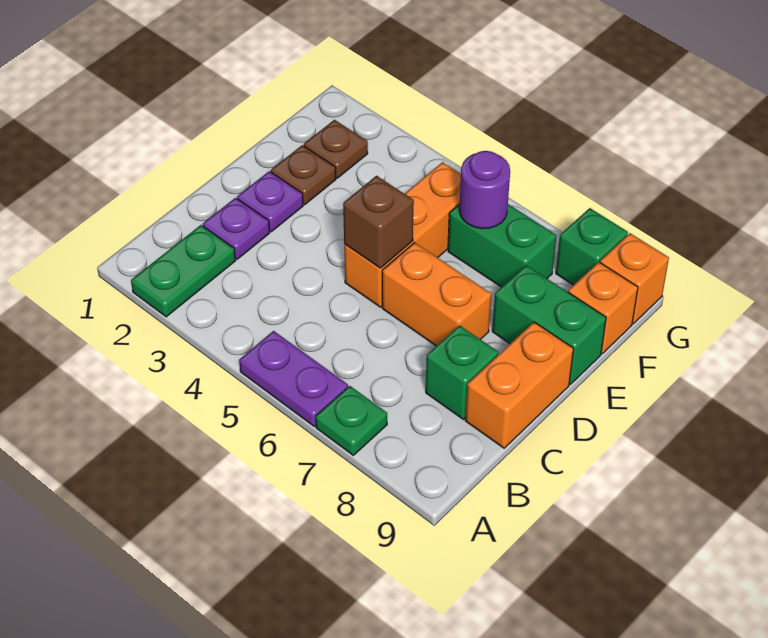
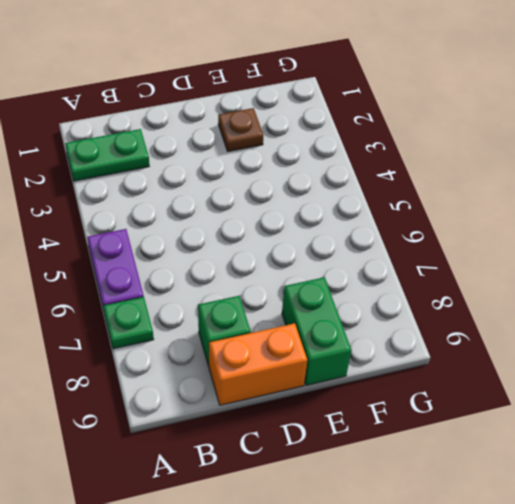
none -> purple plate C2 level 1
none -> purple plate D2 level 1
none -> orange brick D5:F5 level 1

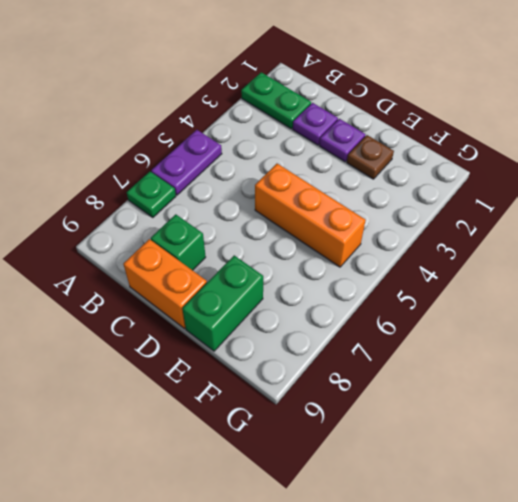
none -> orange brick D6:D7 level 1
none -> brown plate F2 level 1
none -> green brick F6:F7 level 1

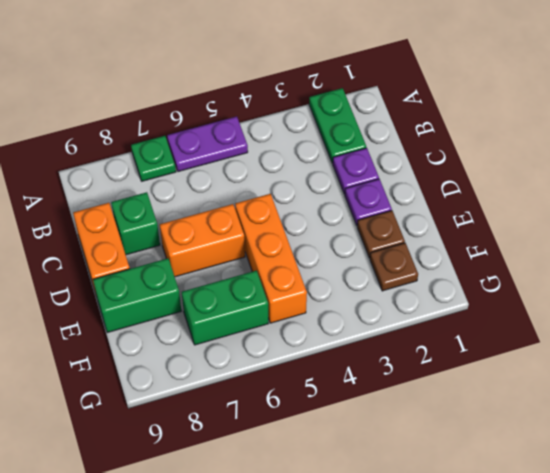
none -> orange brick F9 level 1
none -> green brick G8 level 1
none -> orange brick G9 level 1

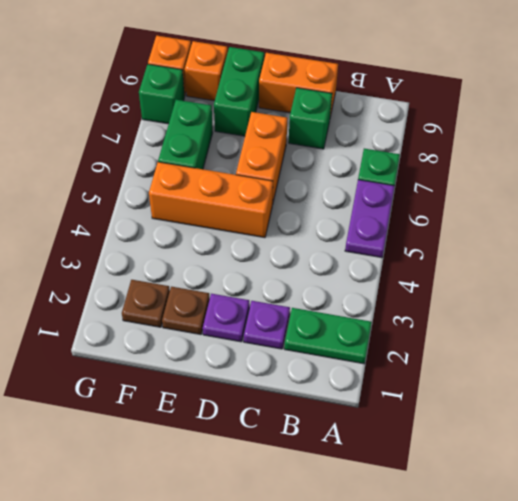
none -> brown brick D5 level 2
none -> purple round brick F6 level 2

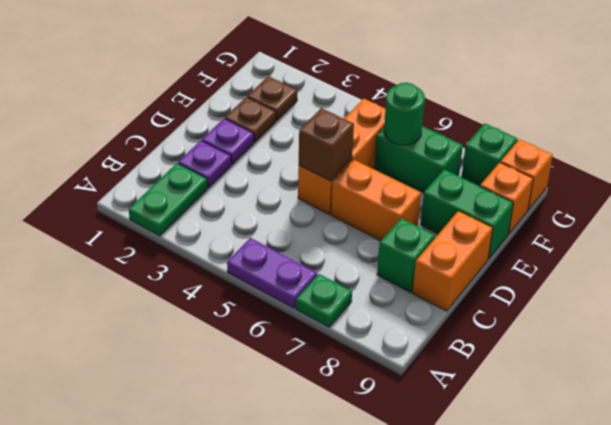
green round brick F6 level 2 -> purple round brick F6 level 2

